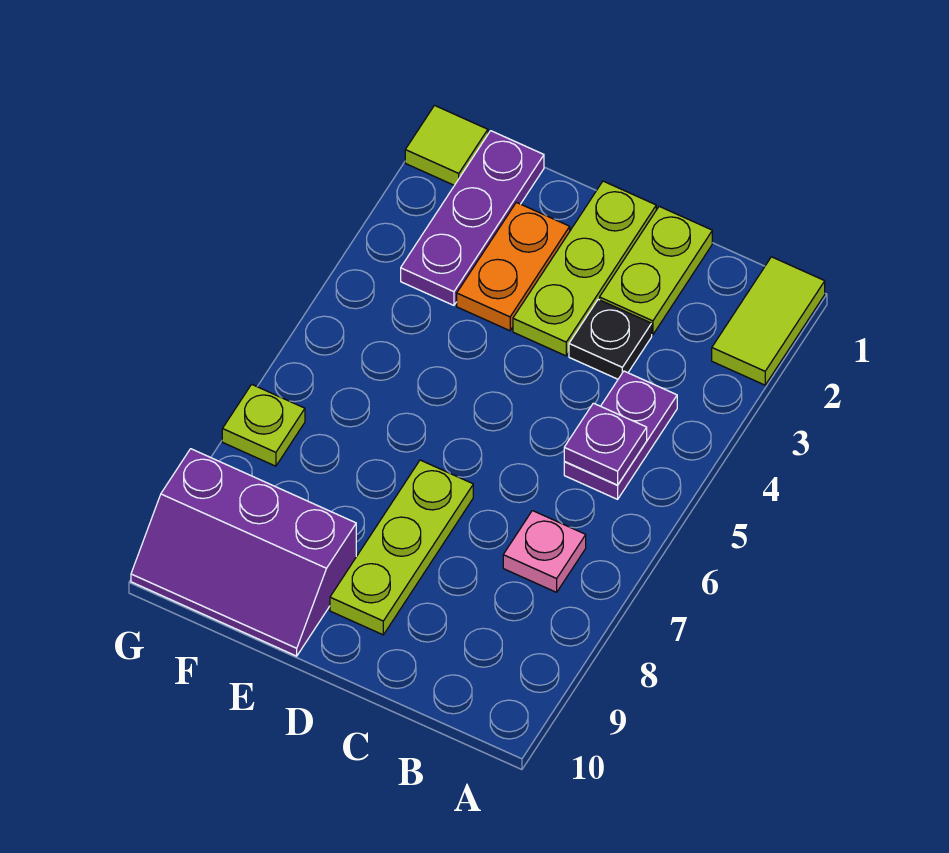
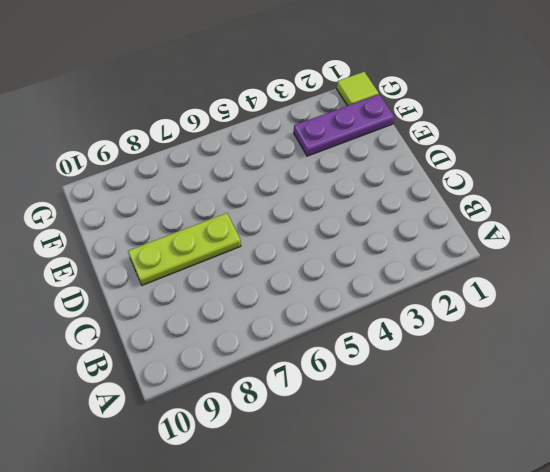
none -> lime tile A1:A2 level 1
none -> purple plate B4:B5 level 1
none -> pink plate B7 level 1

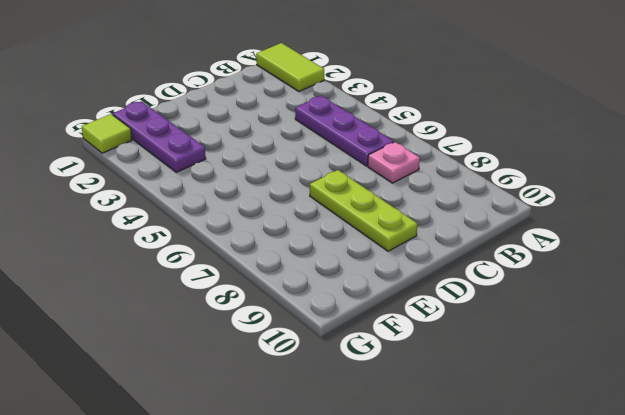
purple plate B4:B6 level 1 -> purple plate B4:B5 level 1
none -> lime plate C1:C2 level 1
none -> black plate C3 level 1
none -> lime plate D1:D3 level 1

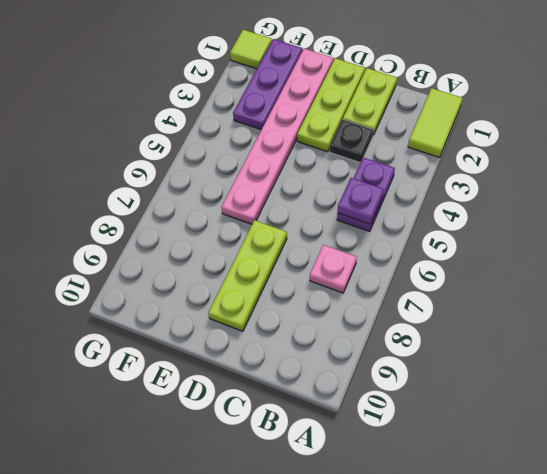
pink plate E1:E6 level 1 -> orange plate E2:E3 level 1
none -> purple slope E9:G10 level 1 top 9
none -> lime plate G7 level 1

